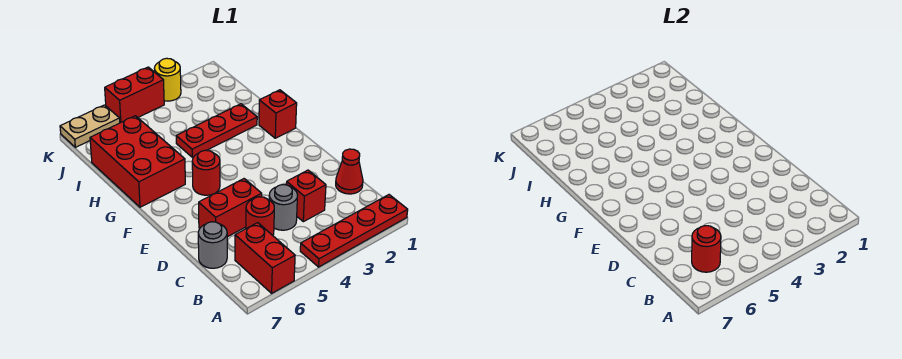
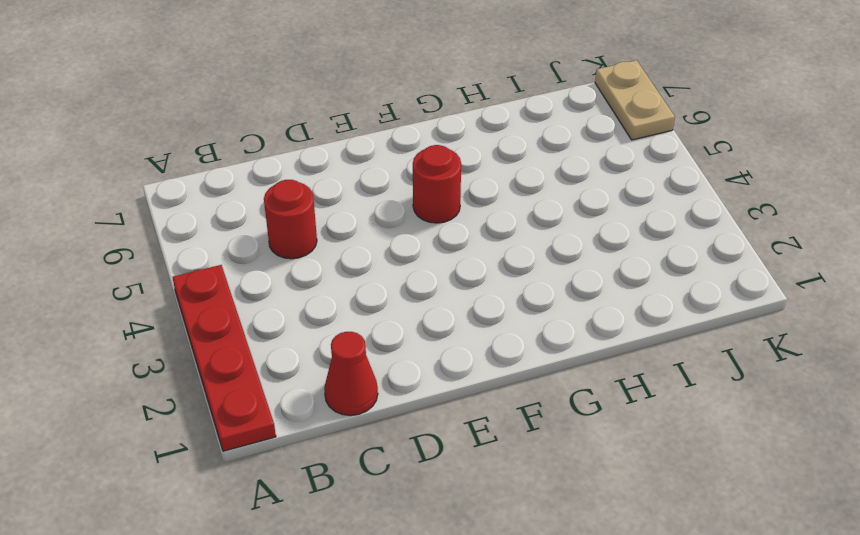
none -> red brick A6:B6 level 1
none -> red brick C3 level 1
none -> grey round brick C4 level 1

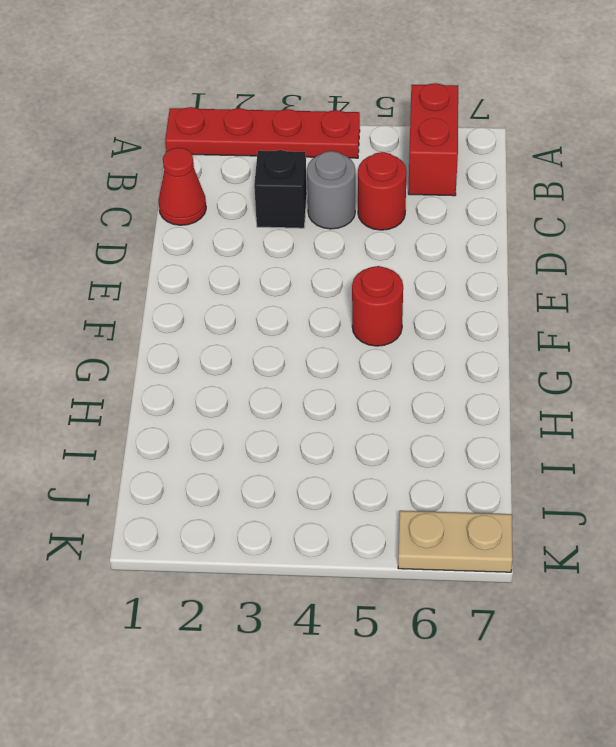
black brick C3 level 1 -> red brick C3 level 1
none -> grey round brick C7 level 1
none -> red brick D5:D6 level 1
none -> red brick G1 level 1

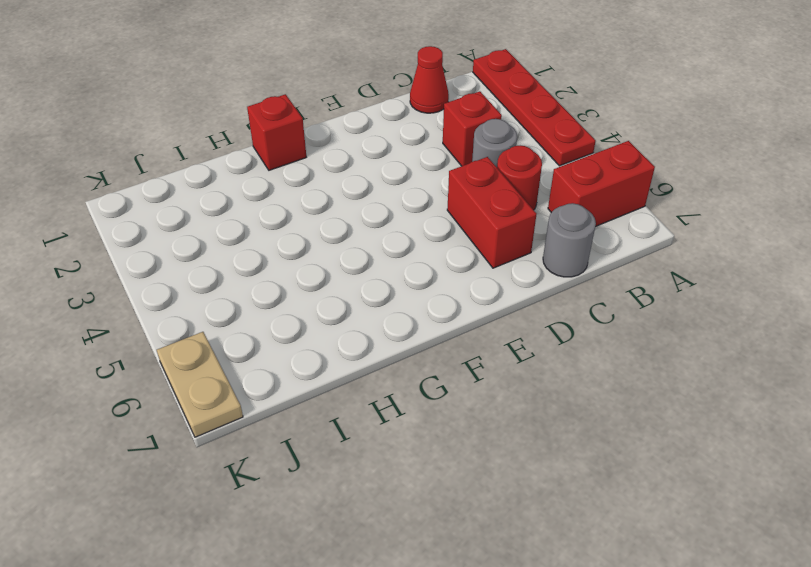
none -> red round brick F5 level 1
none -> red brick G6:I7 level 1
none -> red plate H2:H4 level 1

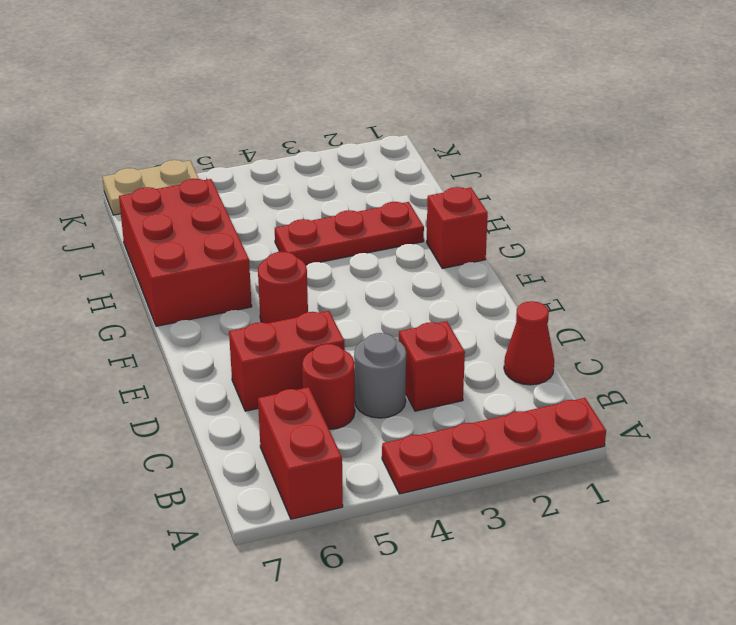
none -> grey round brick C7 level 1
none -> yellow round brick K3 level 1
none -> red brick K4:K5 level 1

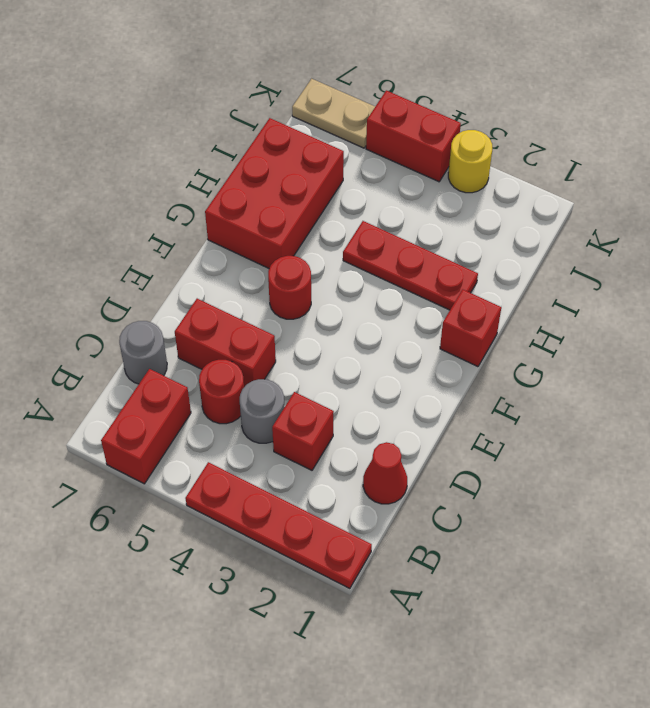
none -> red round brick B6 level 2

